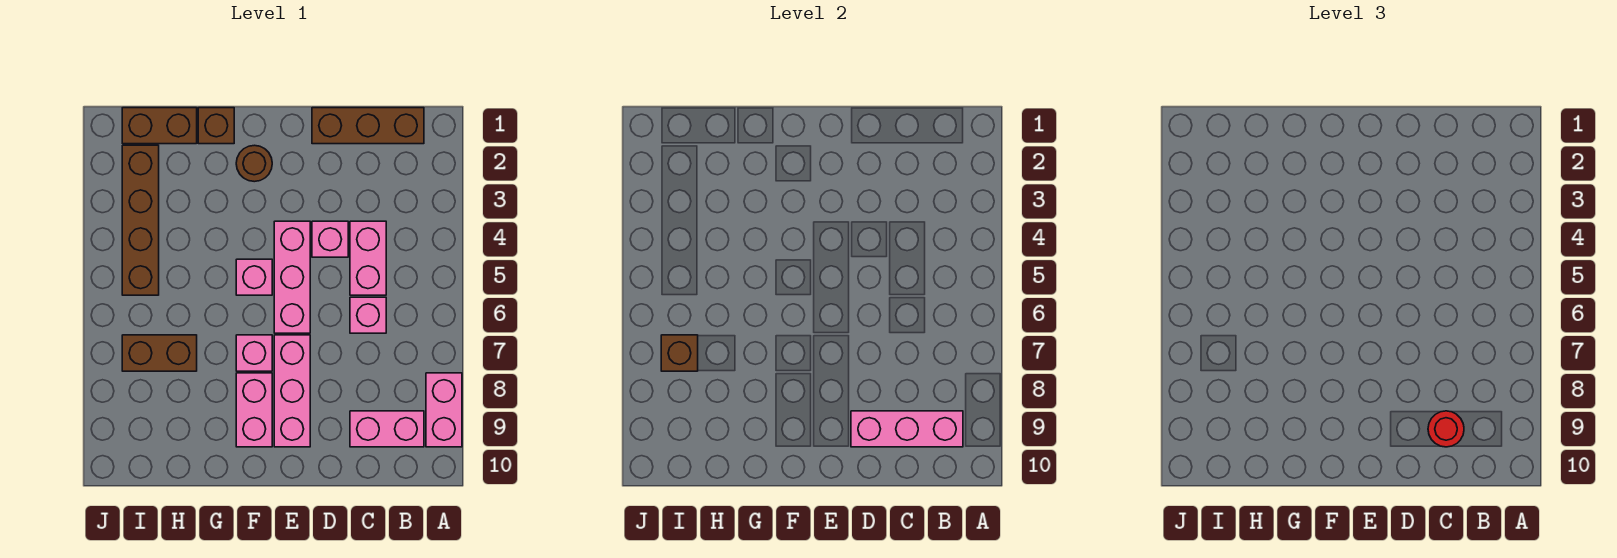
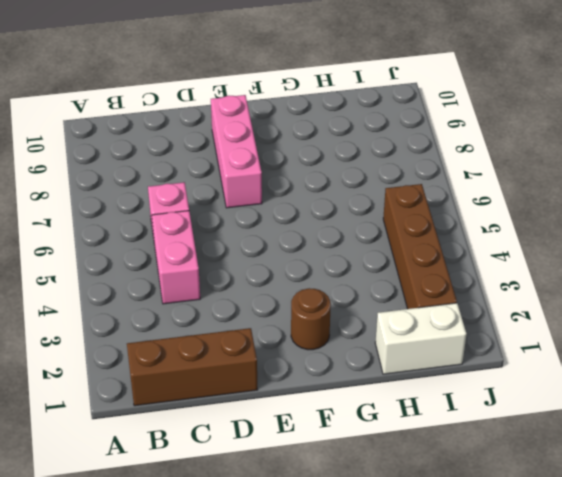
white brick H1:I1 level 1 -> brown brick H1:I1 level 1
none -> pink brick A8:A9 level 1
none -> pink brick B9:C9 level 1
none -> pink brick D4 level 1

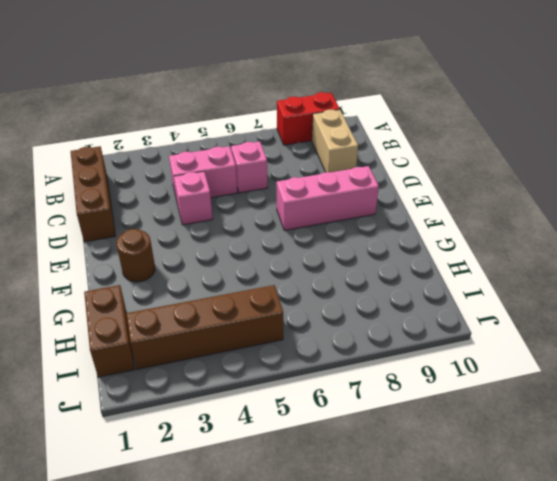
red brick A8:A9 level 1 -> pink brick A8:A9 level 1
tan brick B9:C9 level 1 -> pink brick B9:C9 level 1
none -> pink brick E4:E6 level 1
none -> pink brick F5 level 1
none -> pink brick F7 level 1

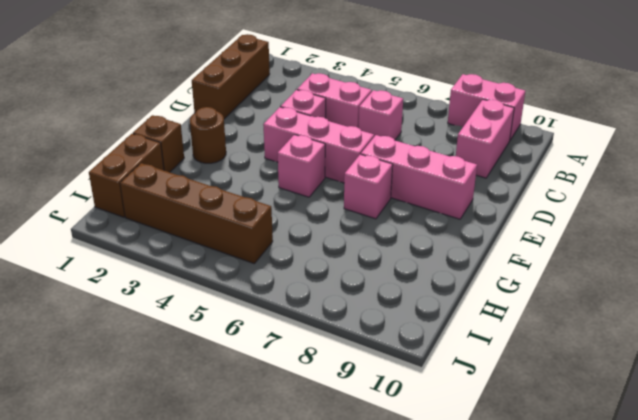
none -> pink brick F8:F9 level 1
none -> brown brick H7:I7 level 1
none -> pink brick B9:D9 level 2

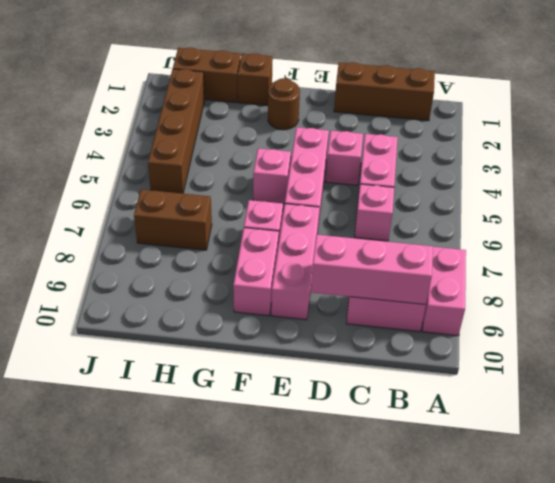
none -> brown brick I7 level 2
none -> red round brick C9 level 3

